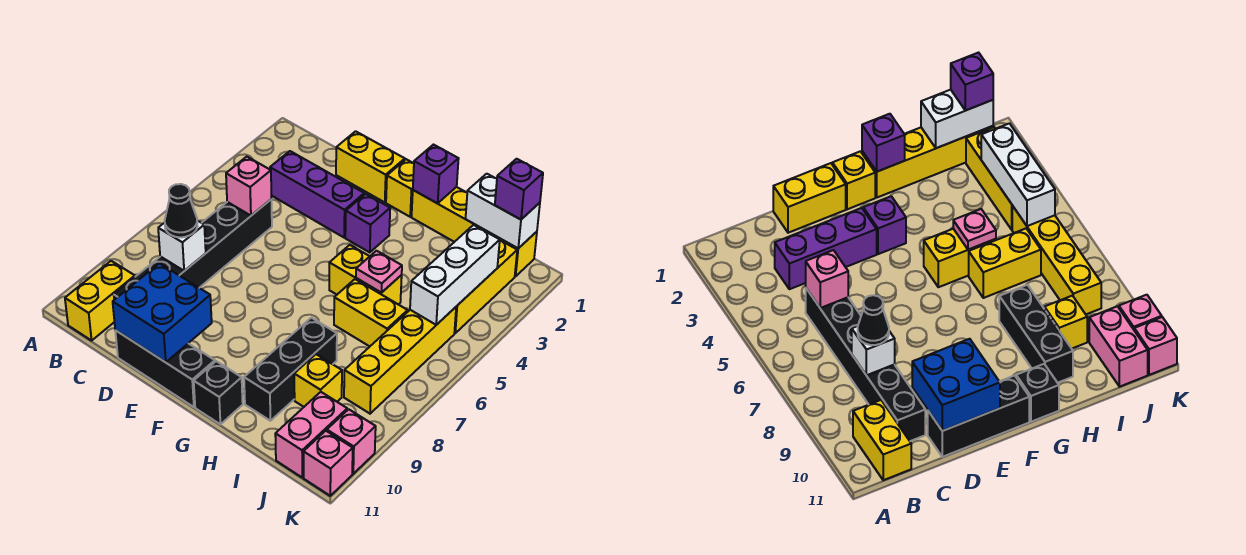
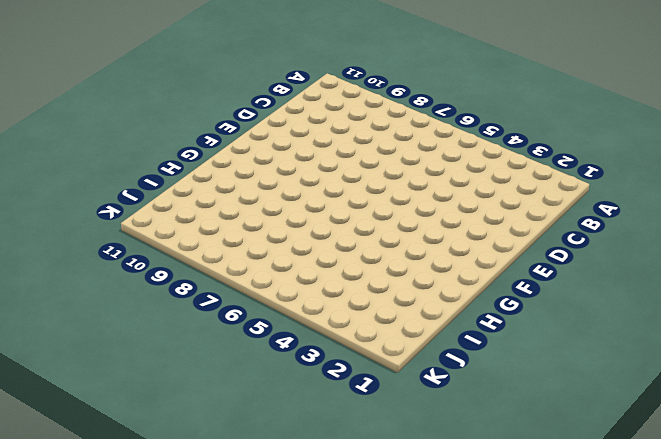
none -> yellow brick B10:B11 level 1
none -> purple brick C3:E3 level 1
none -> black brick C5:C10 level 1

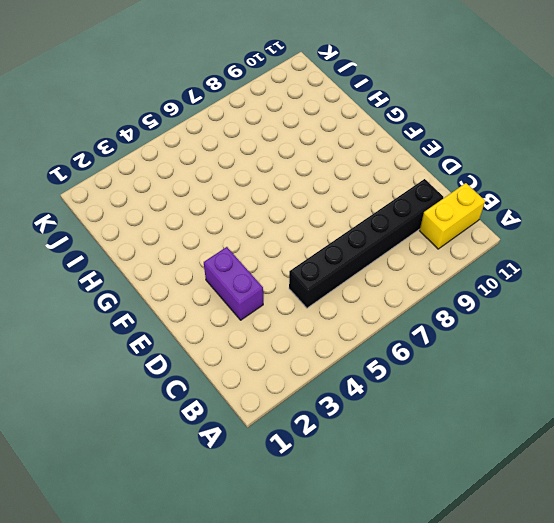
purple brick D3:E3 level 1 -> purple brick C3:E3 level 1
none -> yellow brick D1:E1 level 1
none -> black brick D11:F11 level 1
none -> yellow brick F1 level 1

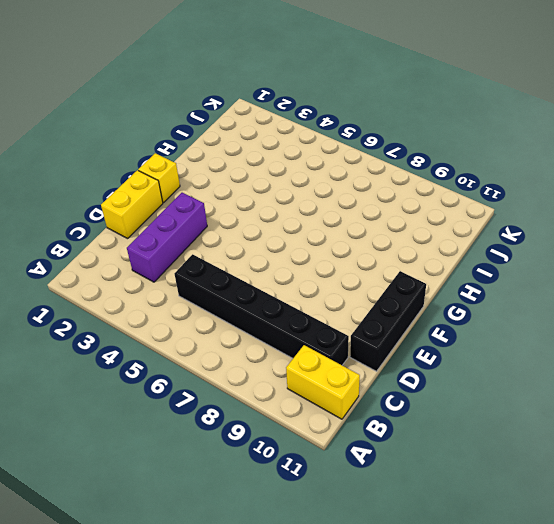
none -> purple brick F3 level 1
none -> yellow brick G1:J1 level 1
none -> yellow brick G5:H5 level 1

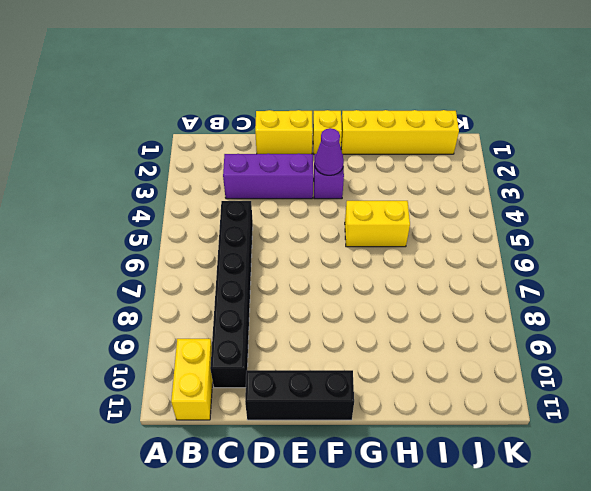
purple cone F3 level 2 -> none
none -> black brick G11 level 1
none -> yellow brick H6:I6 level 1
none -> black brick H8:H10 level 1

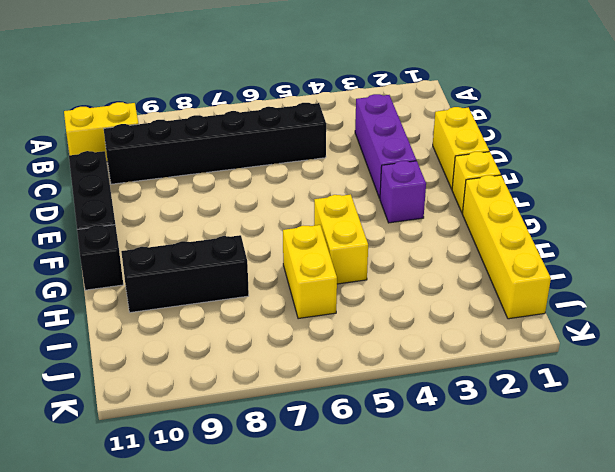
none -> yellow brick I9 level 1
none -> yellow brick J2:J4 level 1
none -> yellow brick J5:J8 level 1

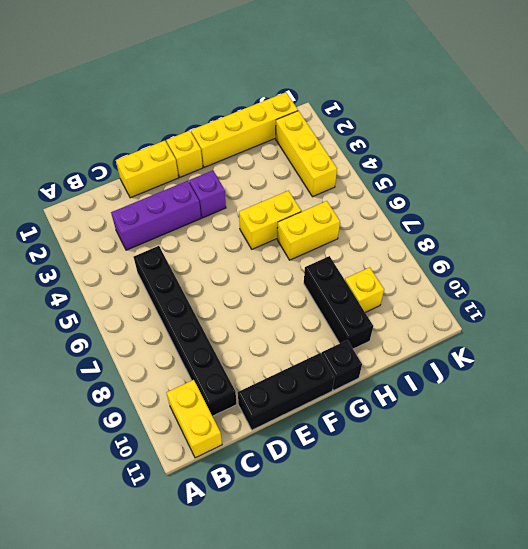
none -> yellow brick J5:J8 level 1
none -> pink brick J10:J11 level 1
none -> pink brick K10 level 1

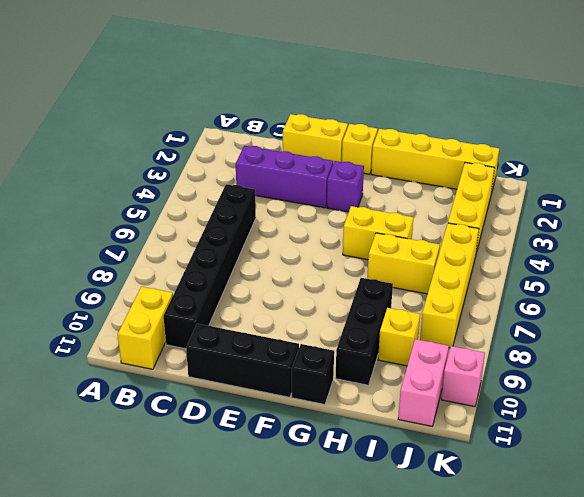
none -> pink brick K11 level 1
none -> pink brick C5 level 2
none -> white brick C8 level 2

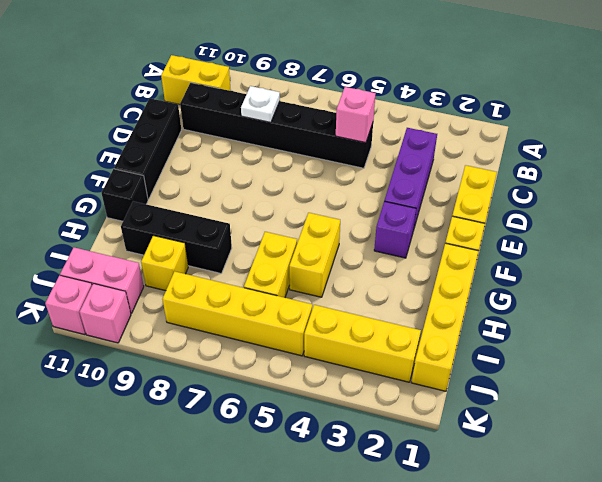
white plate C8 level 2 -> white brick C8 level 2
none -> blue brick D10:E11 level 2
none -> purple brick G1 level 2
none -> pink plate H5 level 2

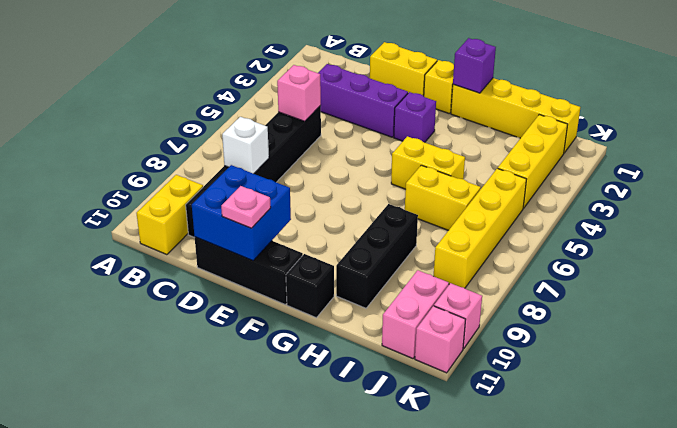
pink plate E11 level 3 -> pink plate H5 level 2
none -> yellow brick I9 level 1
none -> white brick I1:J1 level 2
none -> white brick J3:J5 level 2

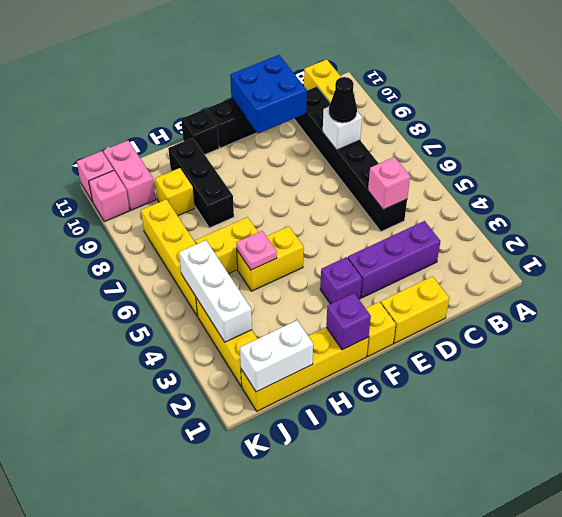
none -> purple brick J1 level 3

